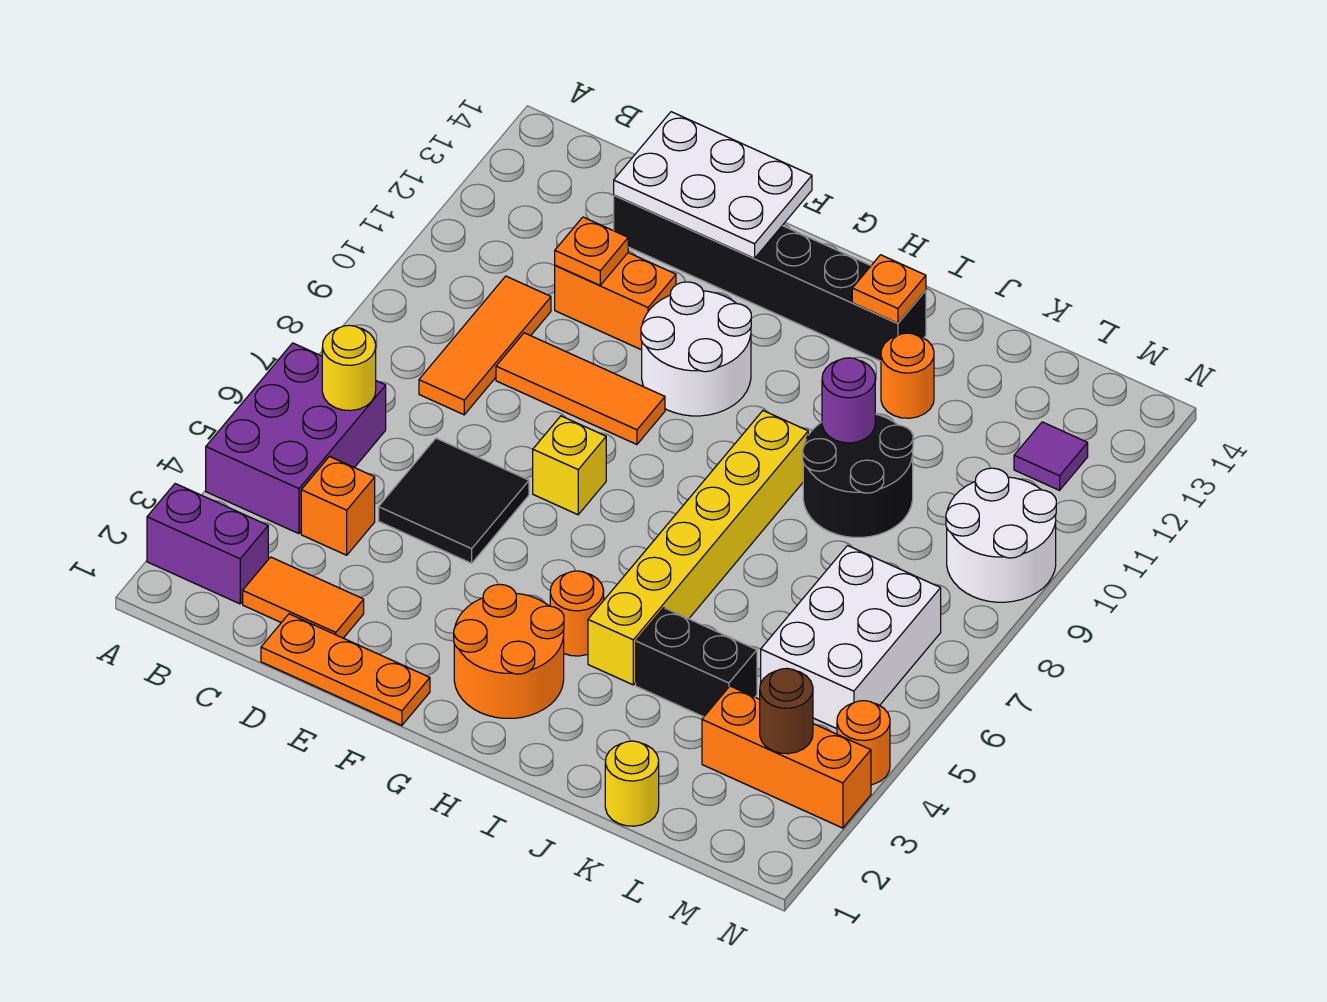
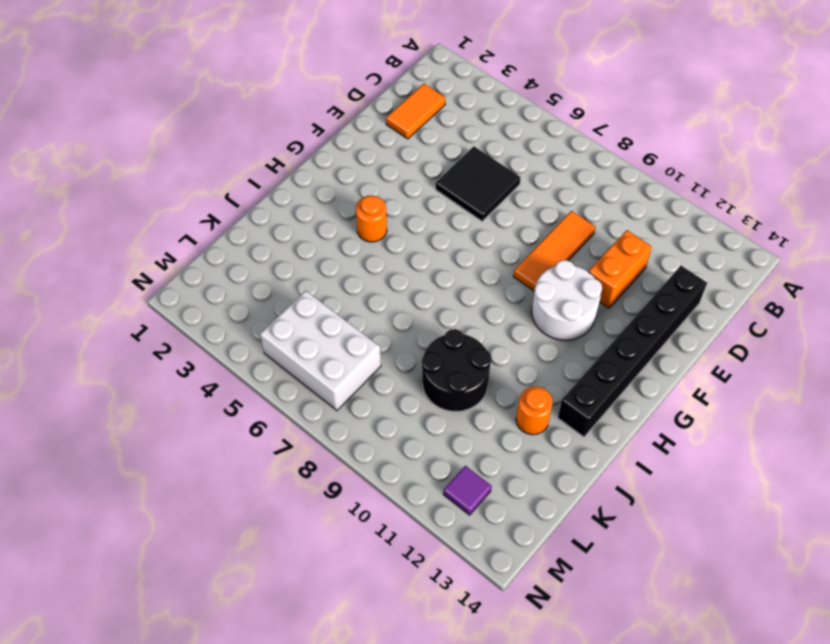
none -> purple brick A2:B2 level 1
none -> purple brick A4:B6 level 1
none -> orange brick C4 level 1
none -> orange tile C8:C10 level 1

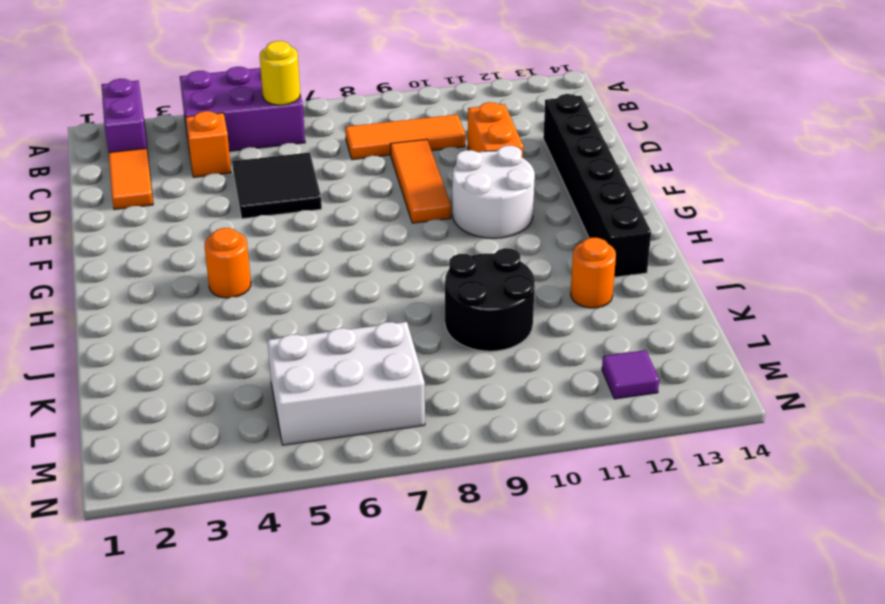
none -> orange plate D1:F1 level 1
none -> yellow brick F7 level 1
none -> orange round brick G2:H3 level 1
none -> yellow brick I4:I9 level 1

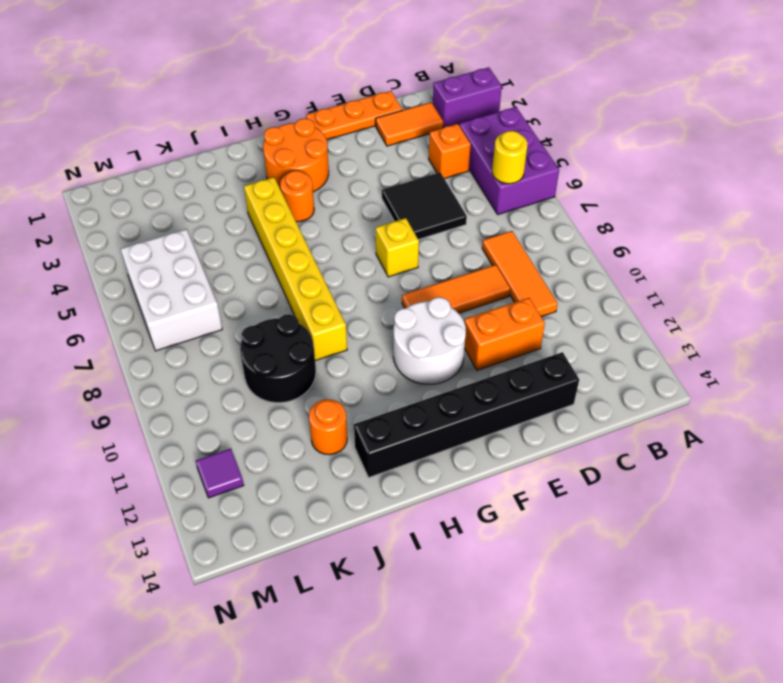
none -> black brick J4:K4 level 1
none -> yellow round brick K1 level 1
none -> orange brick L3:N3 level 1
none -> white round brick M9:N10 level 1

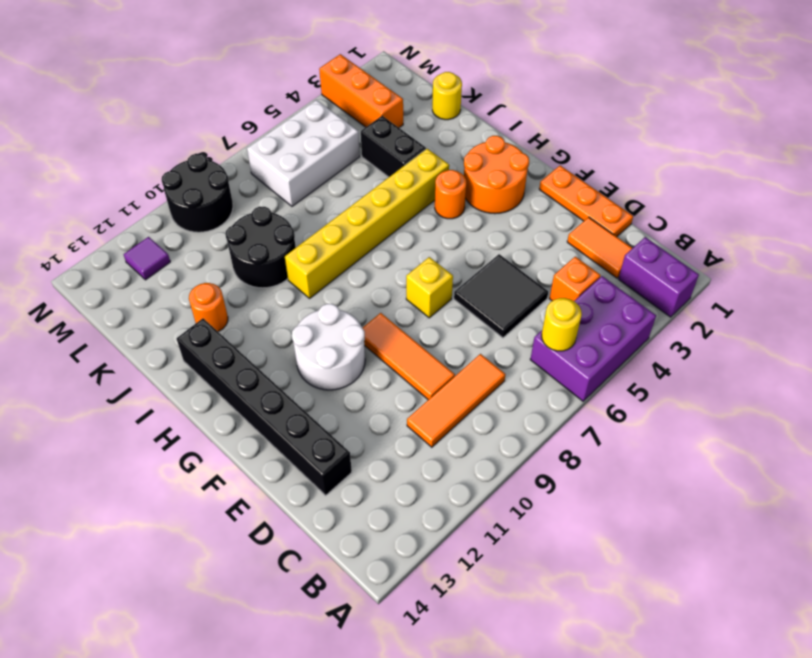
black round brick M9:N10 level 1 -> white round brick M9:N10 level 1
none -> orange brick D11:E11 level 1
none -> orange round brick N4 level 1
none -> orange plate D11 level 2
none -> white plate D13:F14 level 2

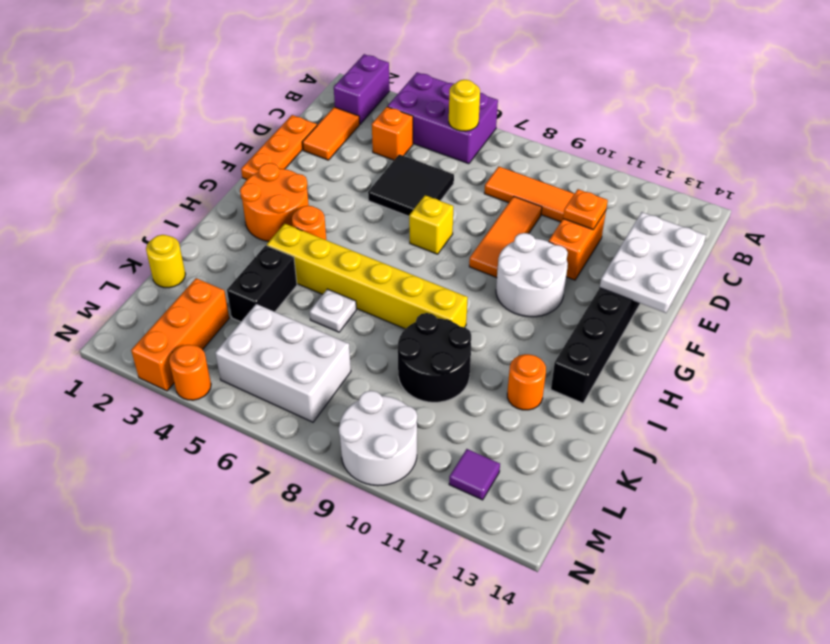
white plate J6 level 1 -> none
none -> orange plate I13 level 2
none -> purple round brick J10 level 2
none -> brown round brick M3 level 2

